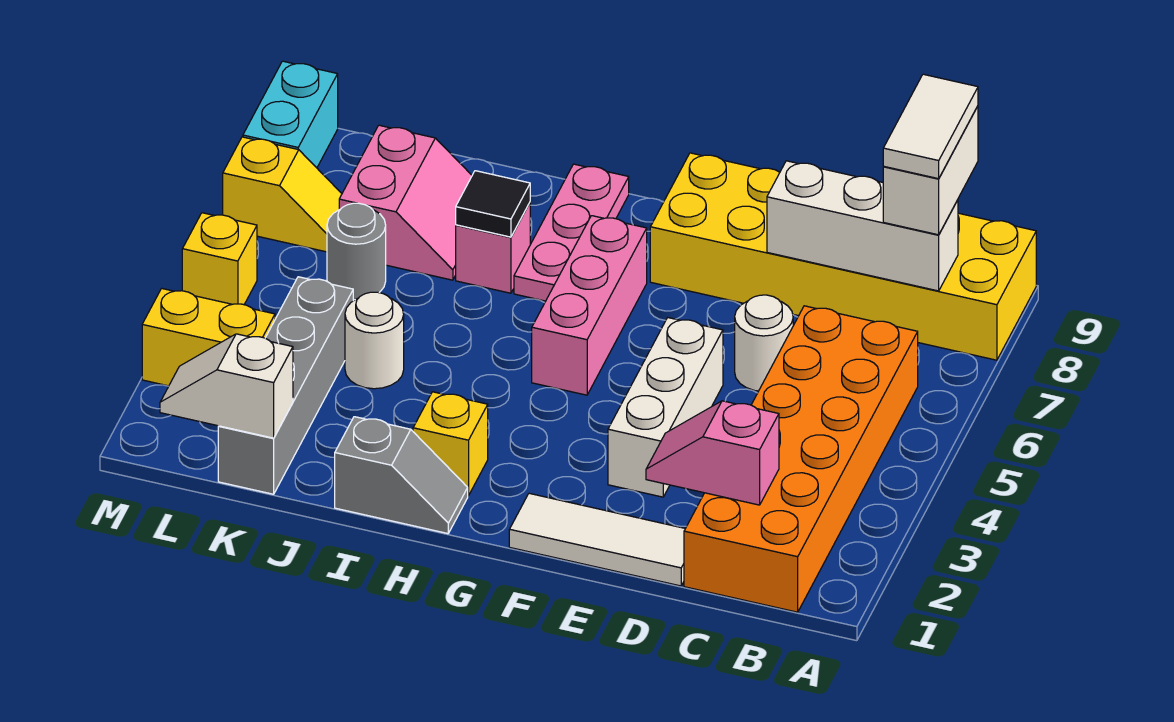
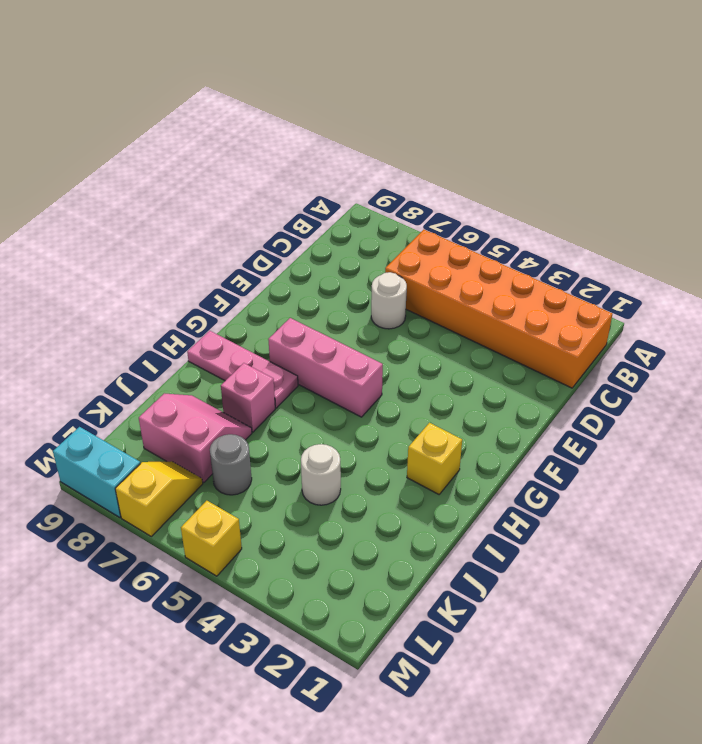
none -> yellow brick A8:F9 level 1
none -> white tile D1:F1 level 1
none -> white brick E3:E5 level 1

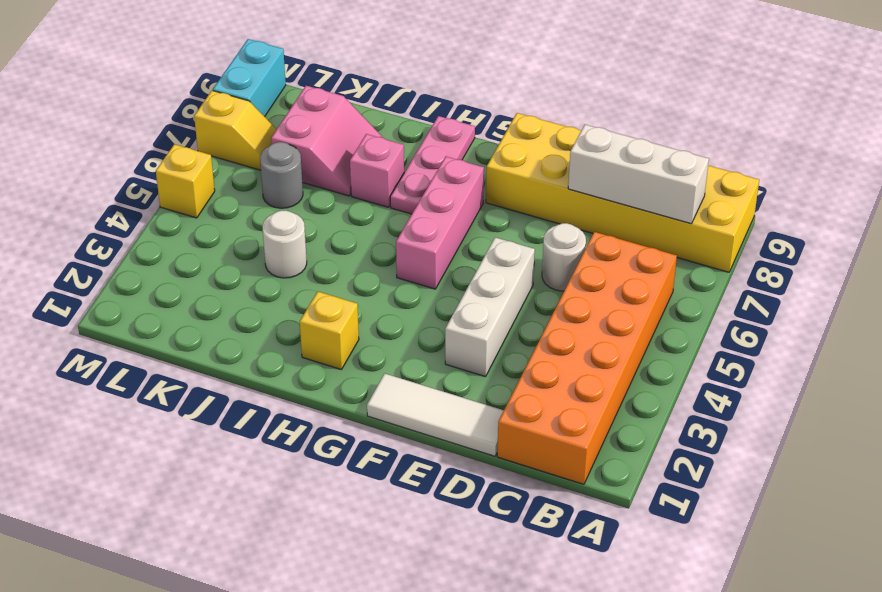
none -> grey slope H1:I1 level 1 top I
none -> grey brick K1:K4 level 1
none -> yellow brick L3:M3 level 1

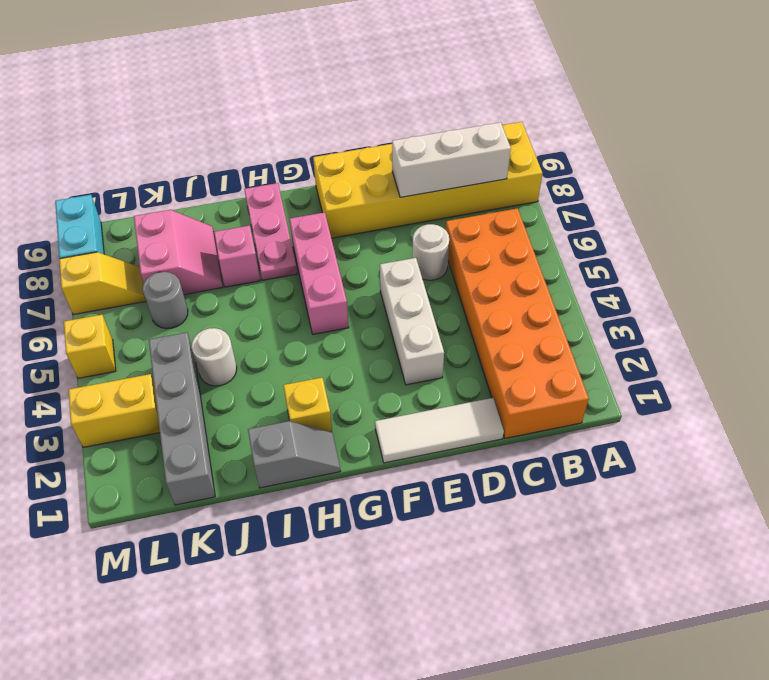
none -> pink slope C2:D2 level 2 top C
none -> black tile I7 level 2
none -> white slope K1:L1 level 2 top K

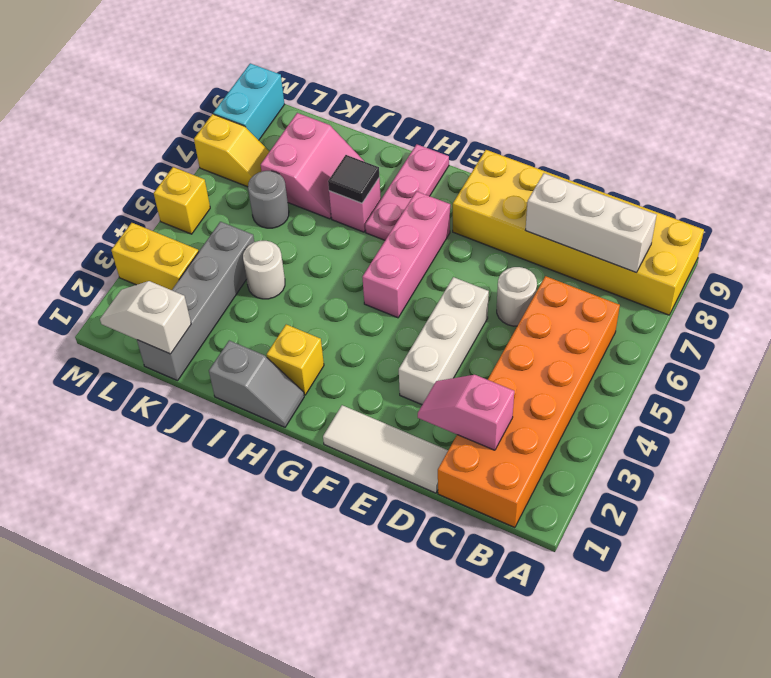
none -> white brick B8:B9 level 3
none -> white tile B8:B9 level 4

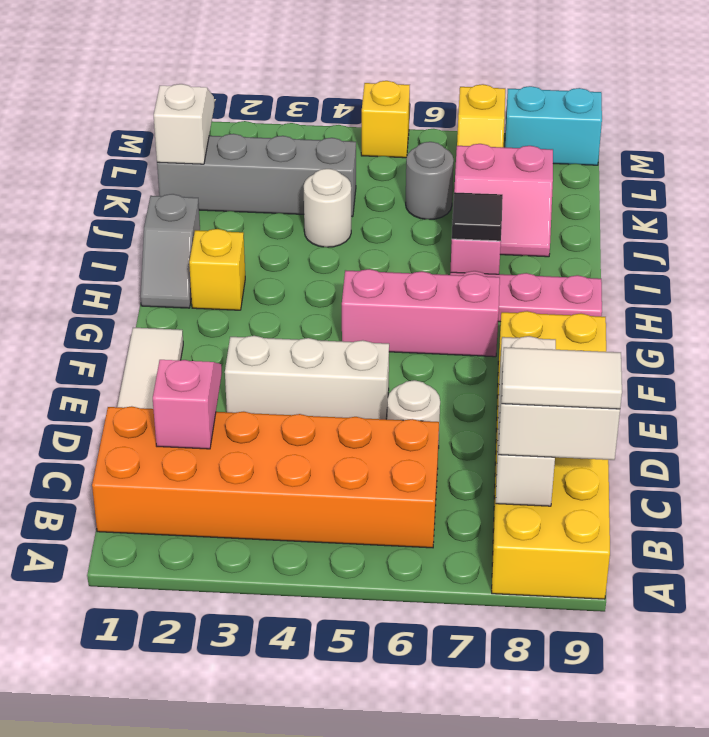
none -> yellow brick L3:M3 level 1

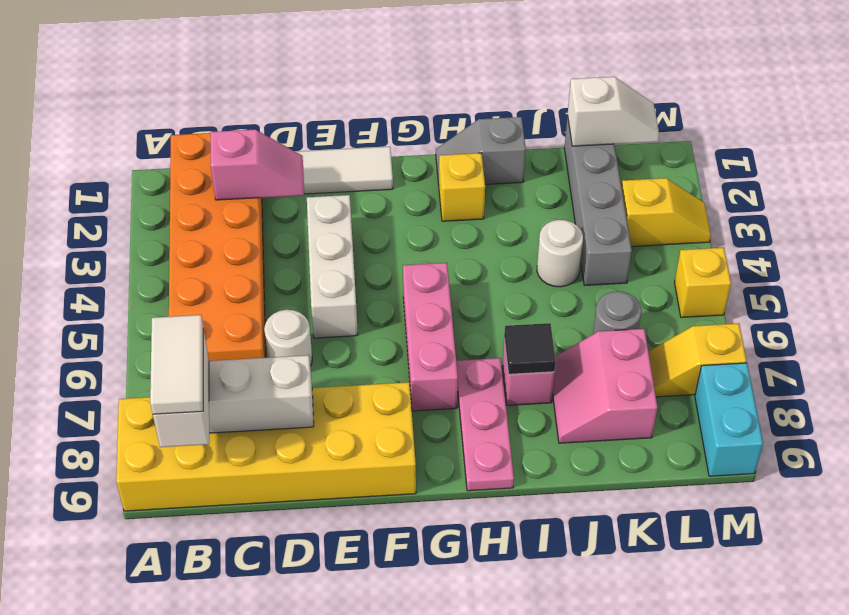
yellow slope L3:M3 level 1 top L -> yellow brick L3:M3 level 1

